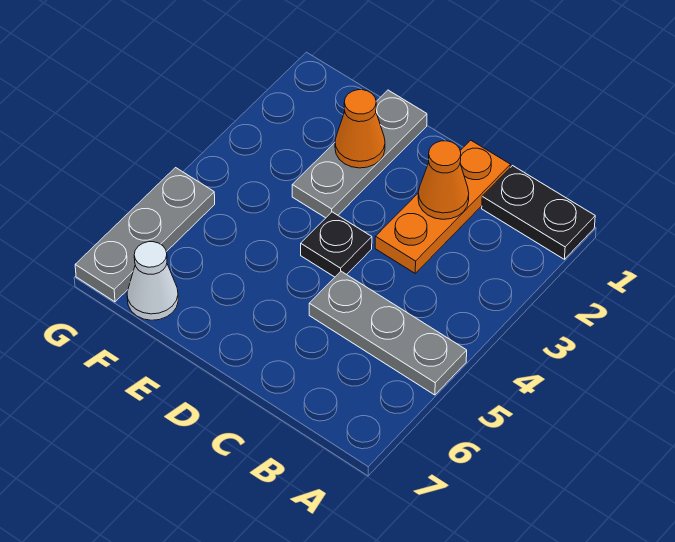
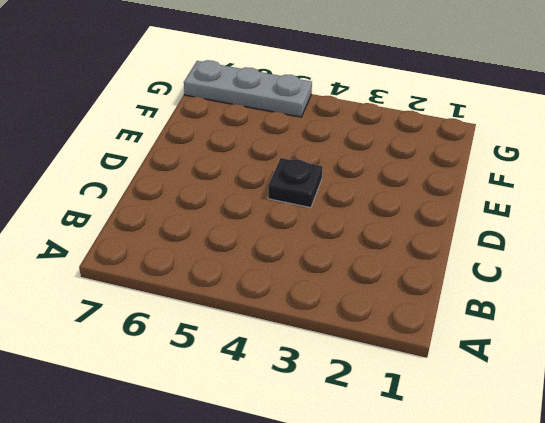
none -> black plate A1:B1 level 1
none -> grey plate A5:C5 level 1

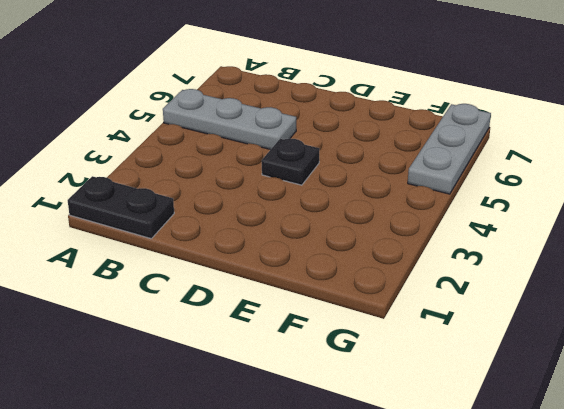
none -> orange plate C1:C3 level 1
none -> grey plate E1:E3 level 1

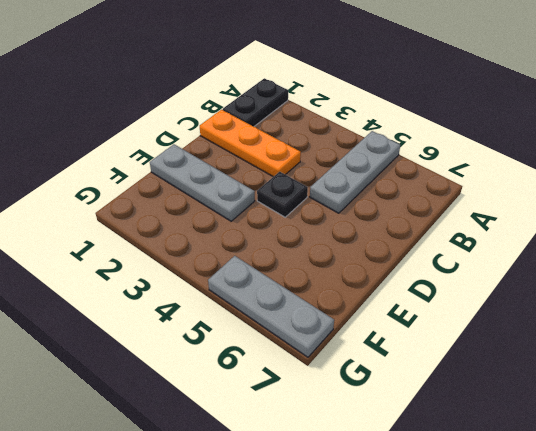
none -> white cone F7 level 1
none -> orange cone C2 level 2

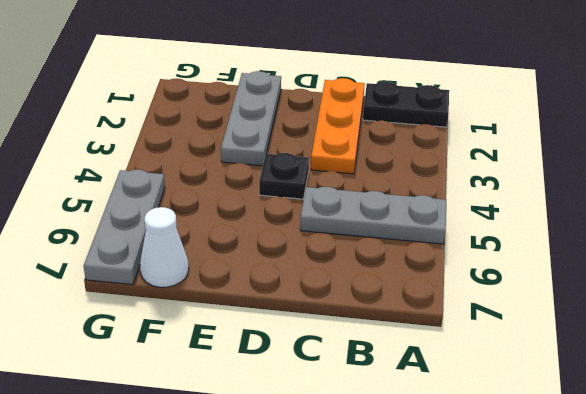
none -> orange cone C2 level 2
none -> orange cone E2 level 2

